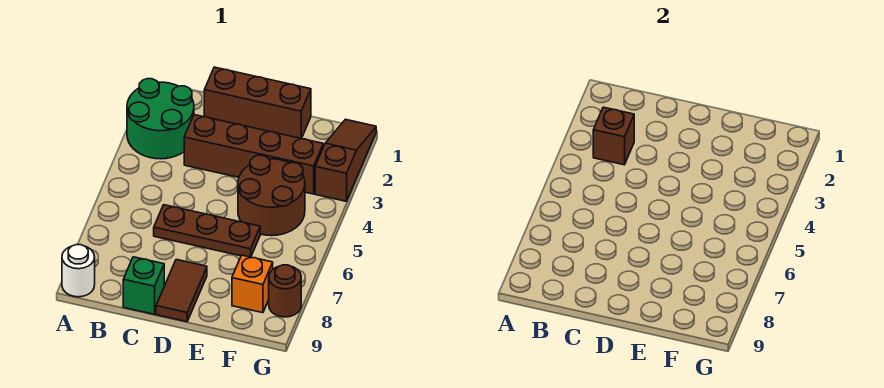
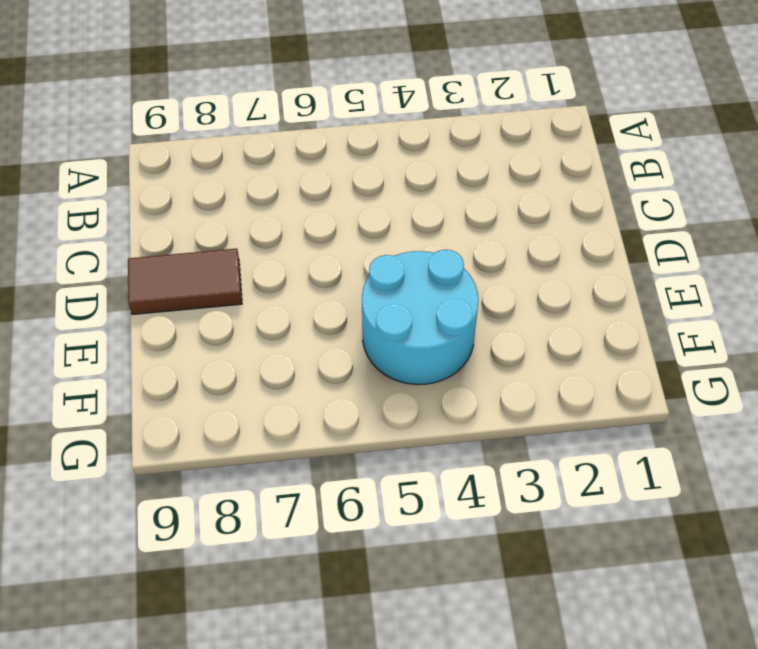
cyan round brick E4:F5 level 1 -> brown round brick E4:F5 level 1
none -> green round brick A2:B3 level 1
none -> white round brick A9 level 1
none -> brown brick C1:E1 level 1

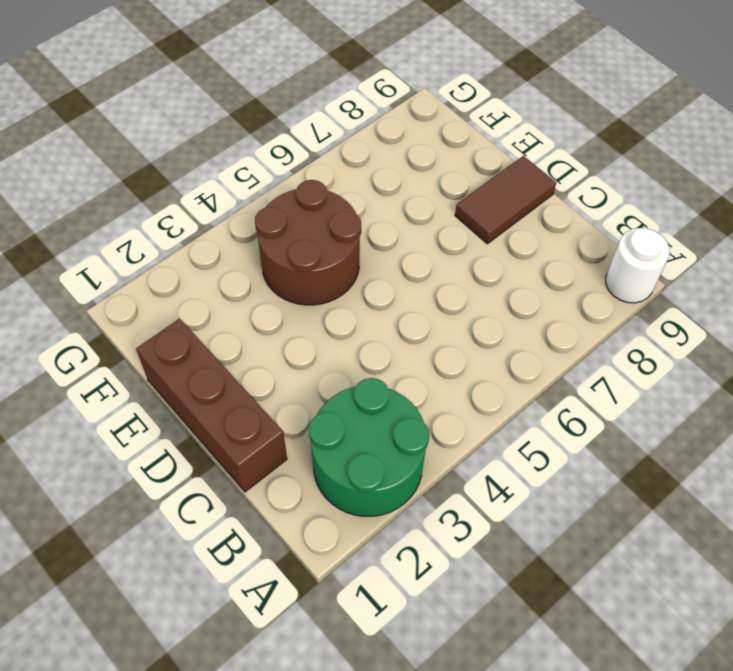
none -> brown brick C3:F3 level 1
none -> brown plate C6:E6 level 1
none -> green brick C9 level 1

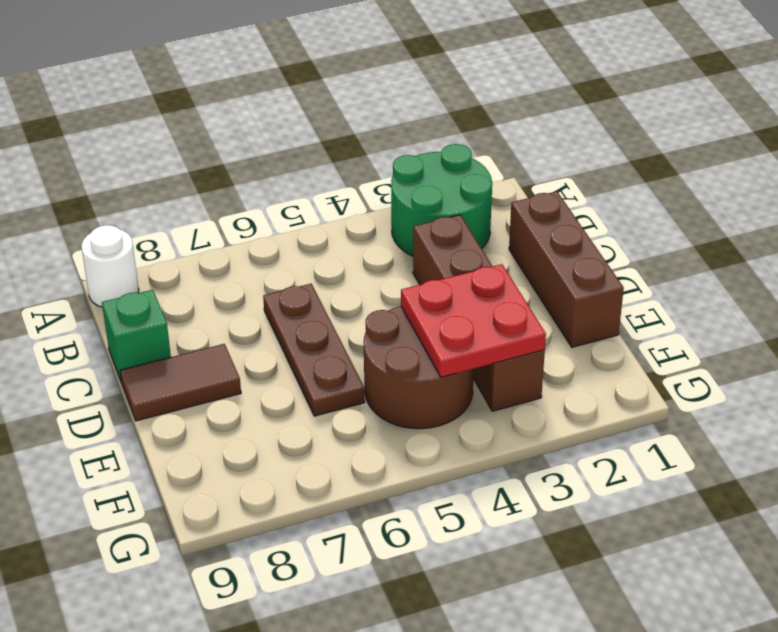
red plate E3:F4 level 2 -> none
none -> orange brick F8 level 1
none -> brown slope G1:G3 level 1 top 3
none -> brown round brick G8 level 1

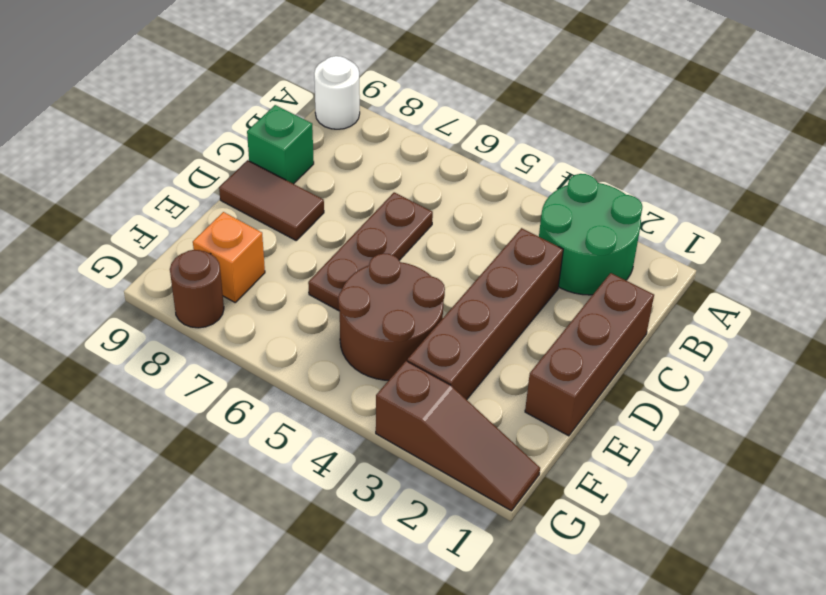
none -> brown brick B3 level 2

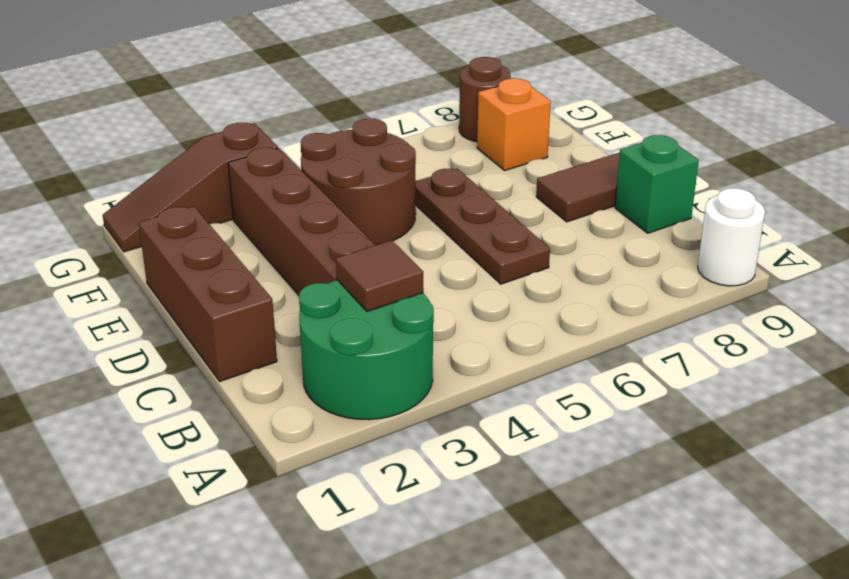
brown tile B3 level 2 -> brown brick B3 level 2

